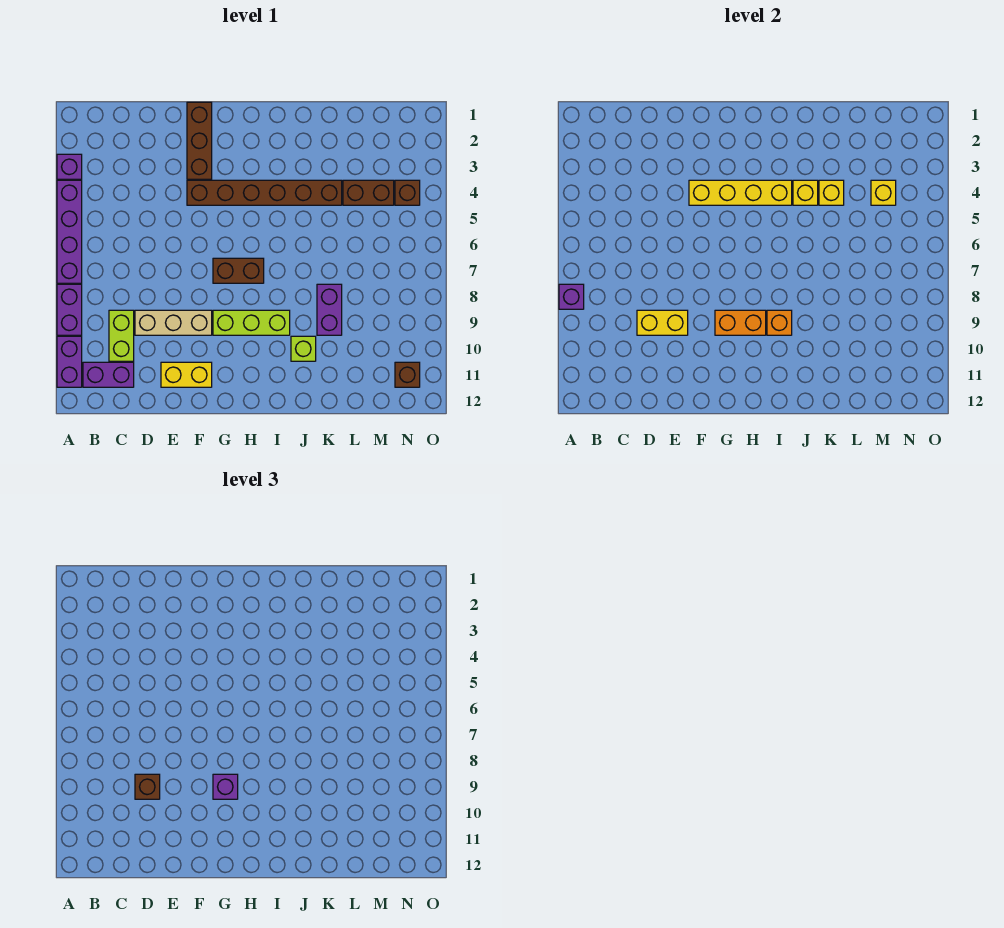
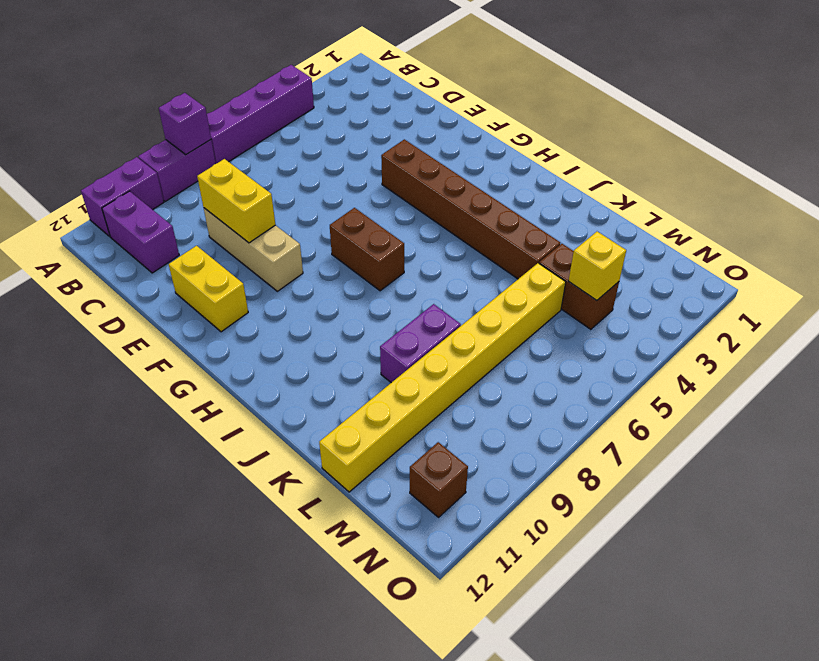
yellow brick L5:L12 level 1 -> none
none -> purple brick A3 level 1
none -> lime brick C9:C10 level 1
none -> brown brick F1:F3 level 1

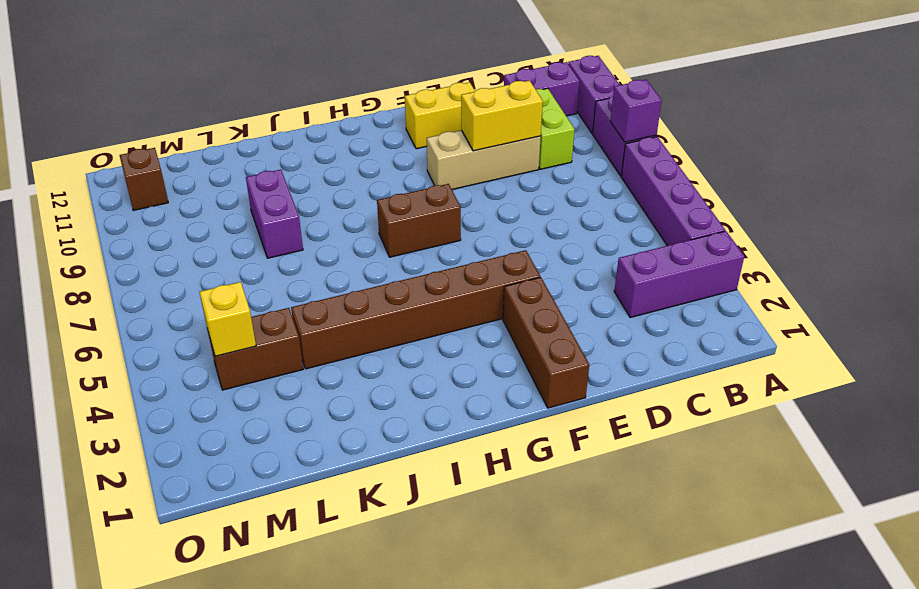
purple brick A3:C3 level 1 -> purple brick A3 level 1
none -> lime brick G9:I9 level 1
none -> lime brick J10 level 1
none -> brown brick N4 level 1

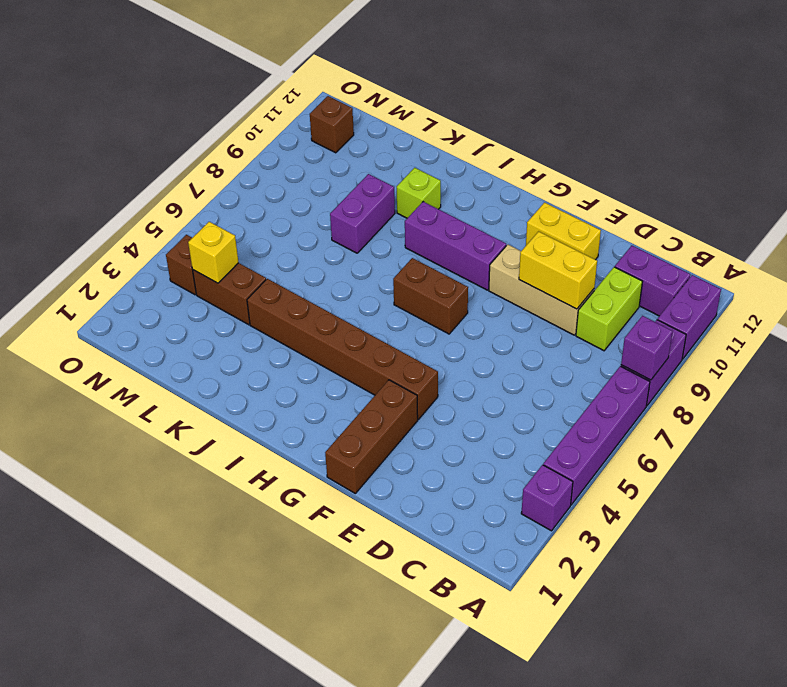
purple brick G9:I9 level 1 -> lime brick G9:I9 level 1
none -> yellow brick F4:I4 level 2
none -> orange brick G9:H9 level 2
none -> orange brick I9 level 2

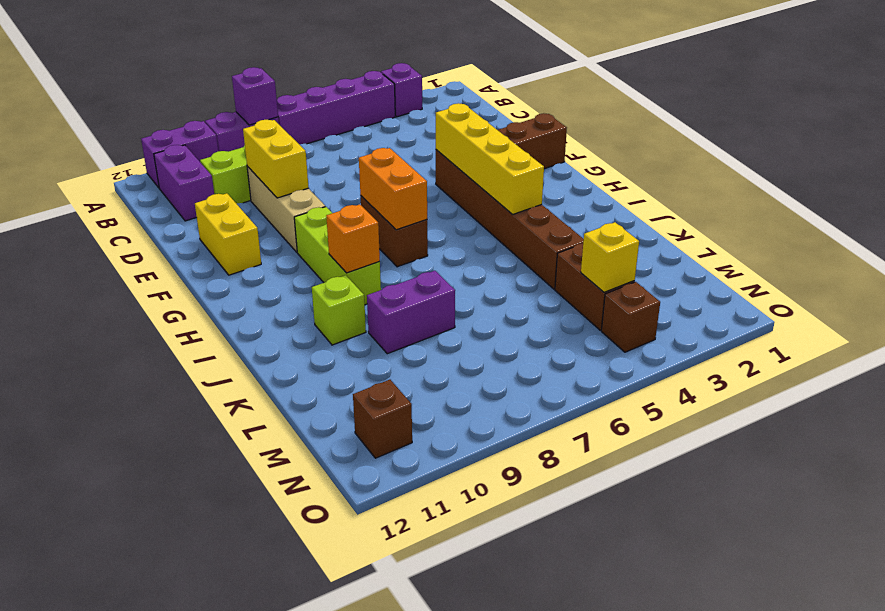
orange brick G7:H7 level 2 -> orange brick G9:H9 level 2
none -> yellow brick J4 level 2
none -> yellow brick K4 level 2
none -> brown brick D9 level 3

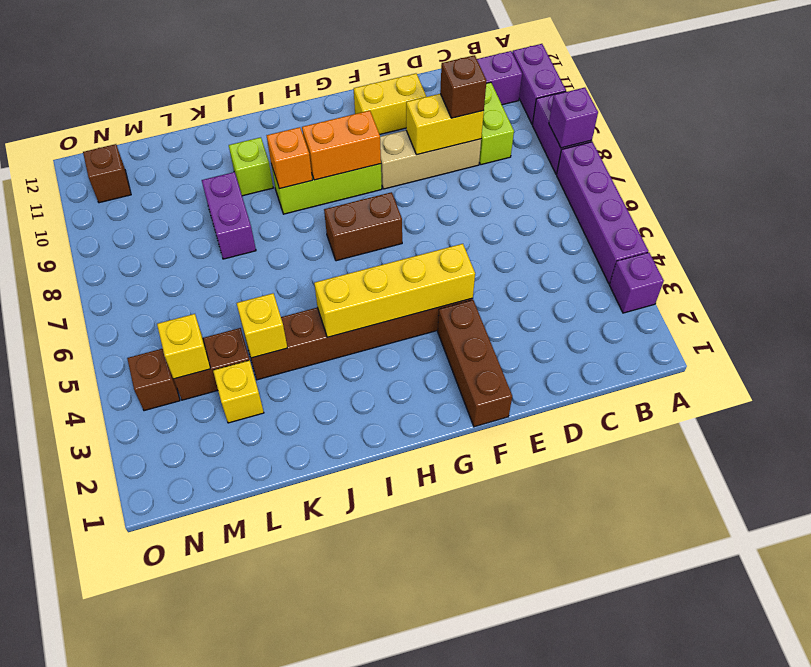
yellow brick L3 level 1 -> yellow brick J4 level 2
none -> purple brick G9 level 3

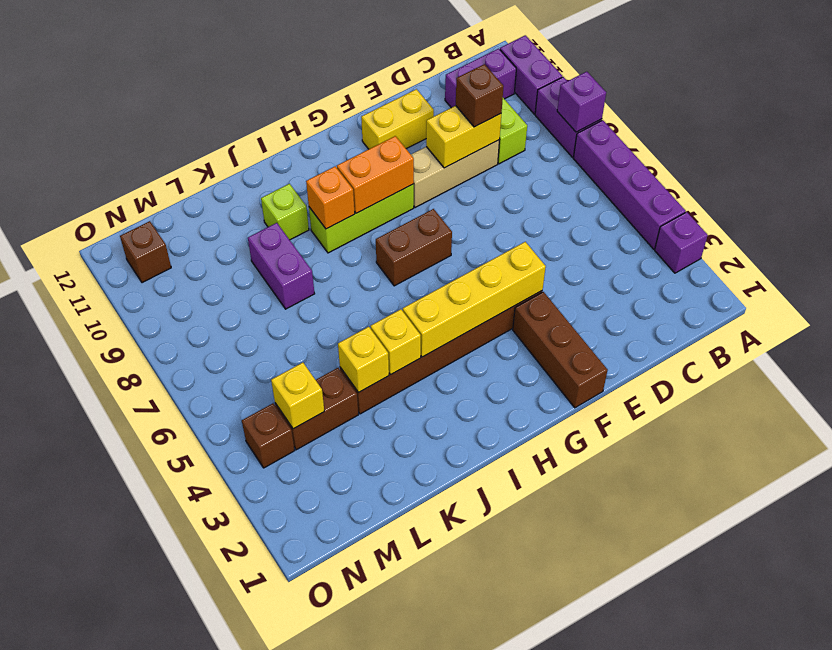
none -> purple brick G9 level 3

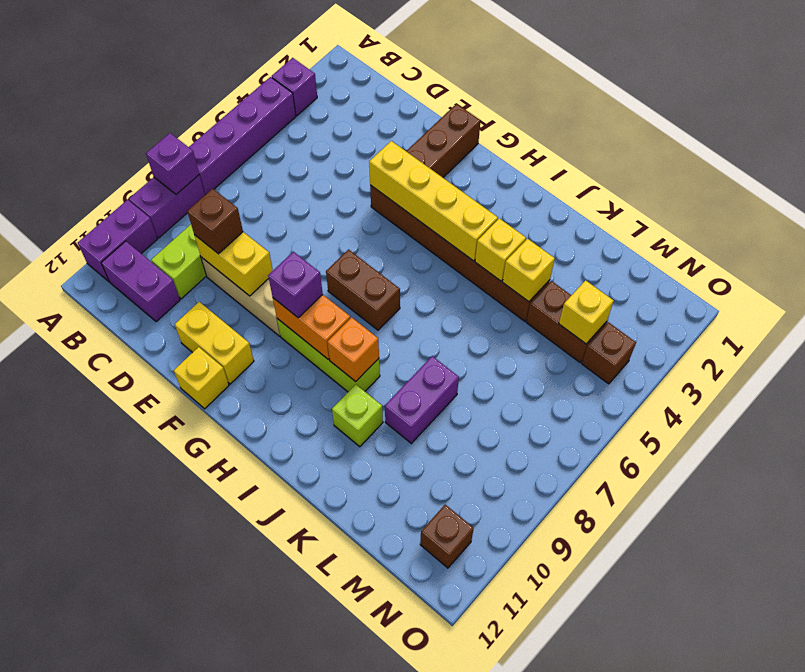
yellow brick F12 level 1 -> none

